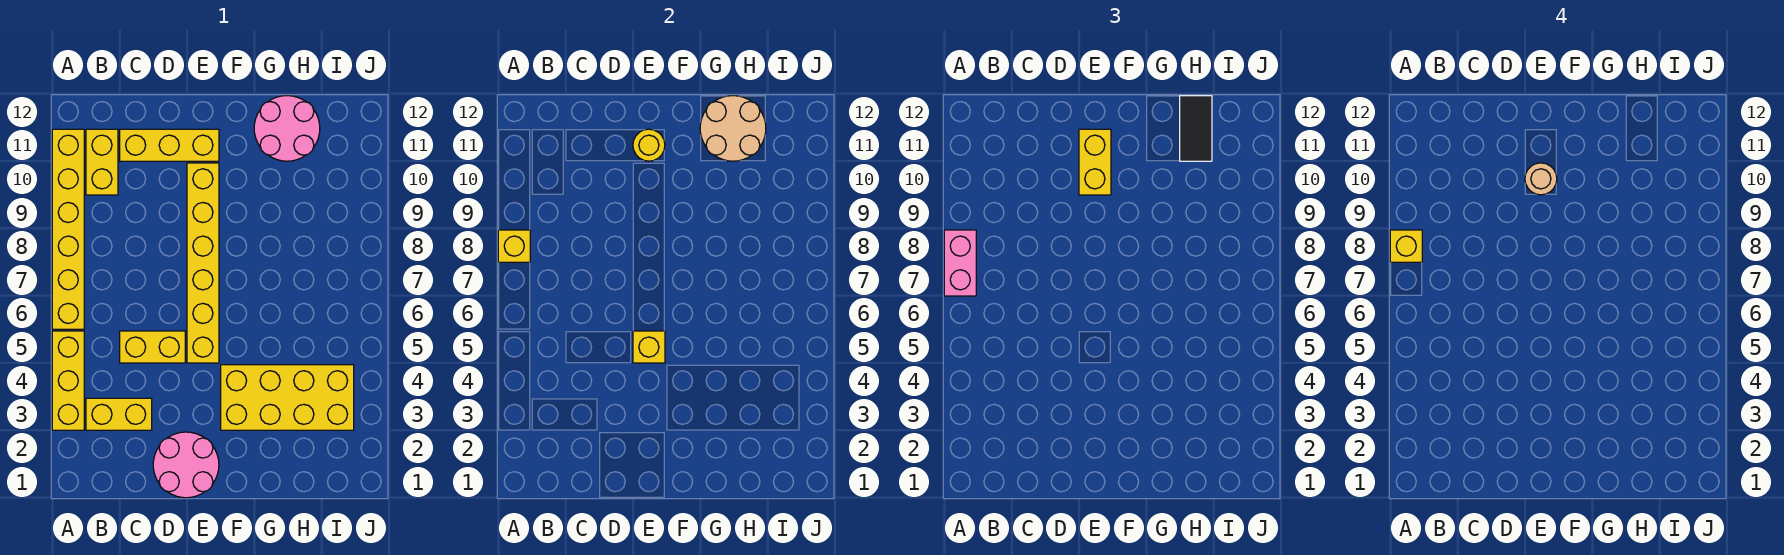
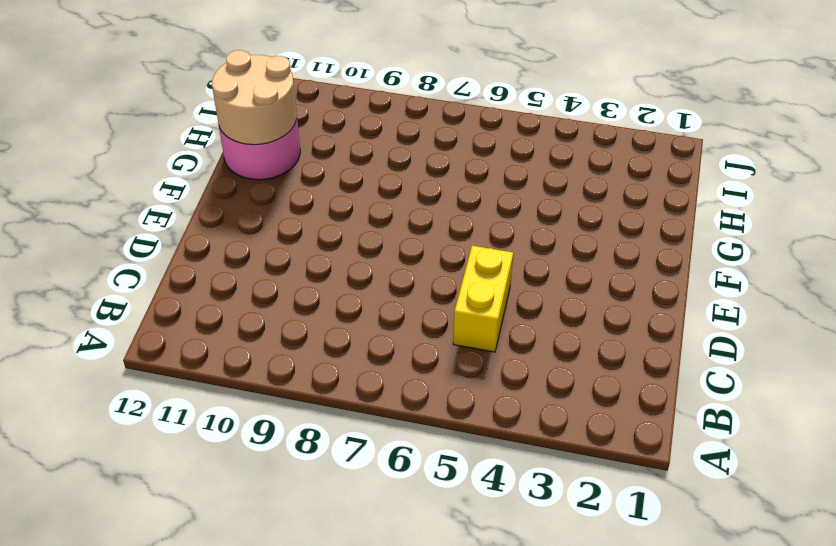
none -> yellow brick A3:A5 level 1
none -> yellow brick A6:A11 level 1
none -> yellow brick B3:C3 level 1

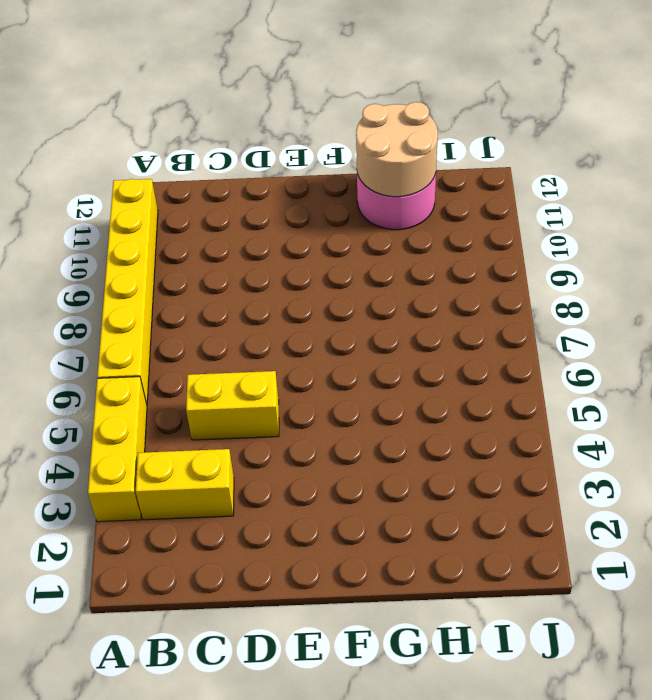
none -> yellow brick B10:B11 level 1
none -> yellow brick C11:E11 level 1
none -> pink round brick D1:E2 level 1

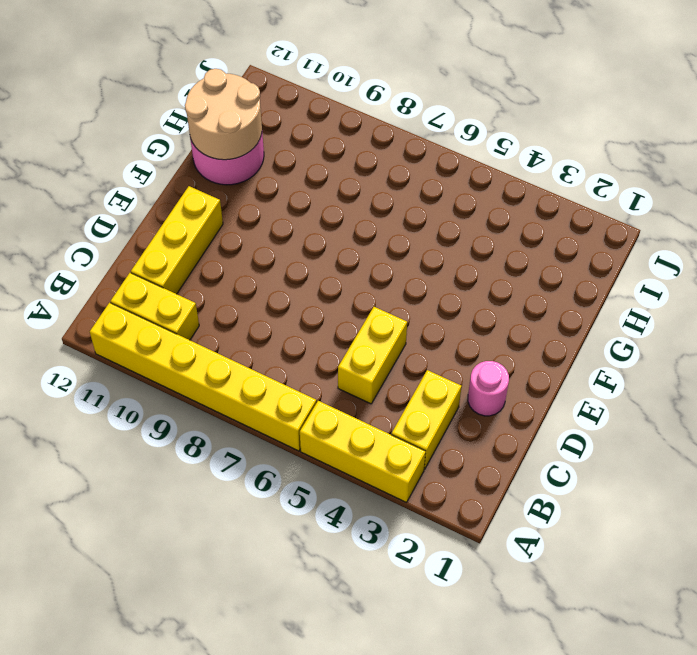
pink round brick D2 level 1 -> pink round brick D1:E2 level 1
none -> yellow brick E5:E10 level 1
none -> yellow brick F3:I4 level 1
none -> yellow brick A8 level 2

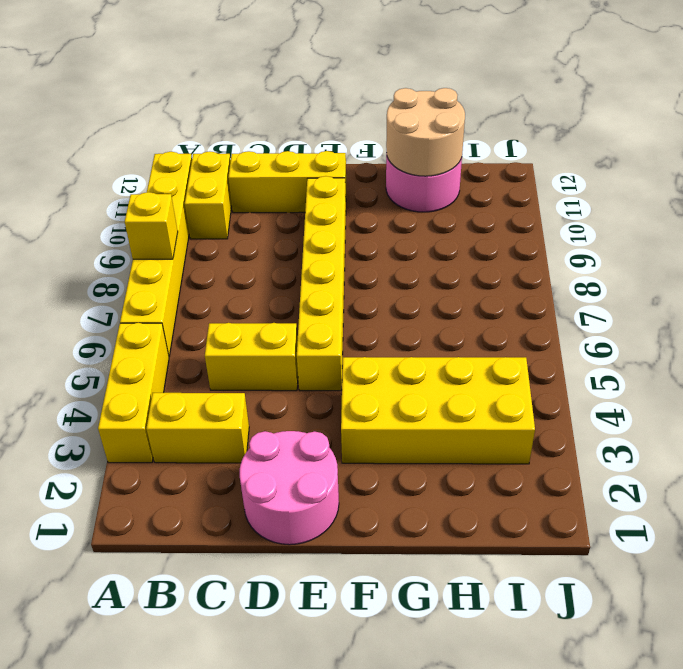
none -> yellow brick E5 level 2
none -> yellow round brick E11 level 2
none -> pink brick A7:A8 level 3

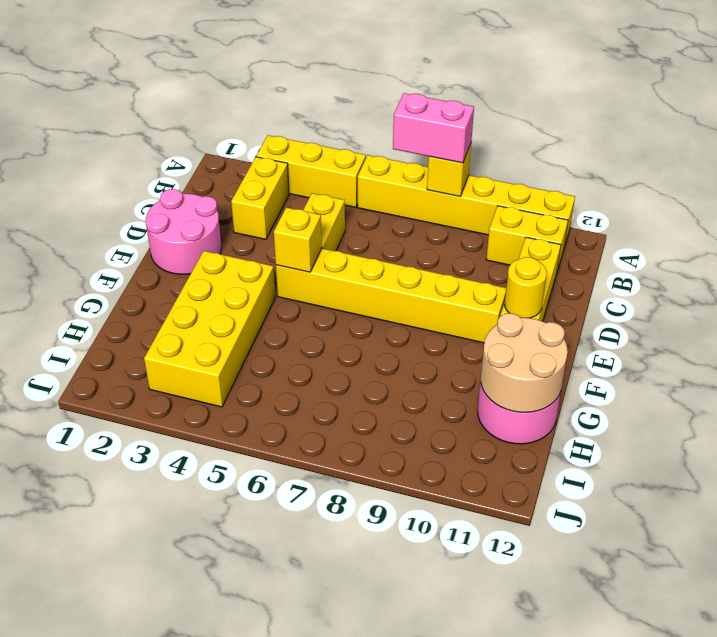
none -> yellow brick E10:E11 level 3
none -> black tile H11:H12 level 3
none -> yellow brick A8 level 4

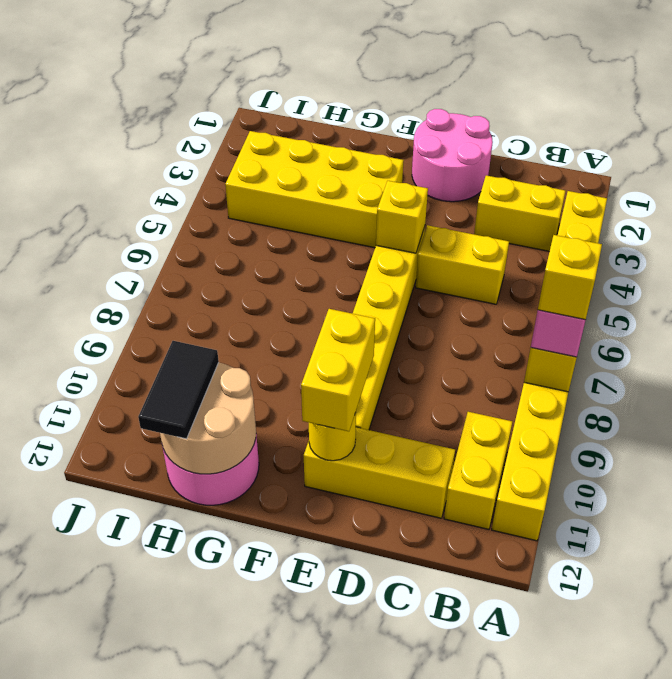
none -> tan round brick E10 level 4

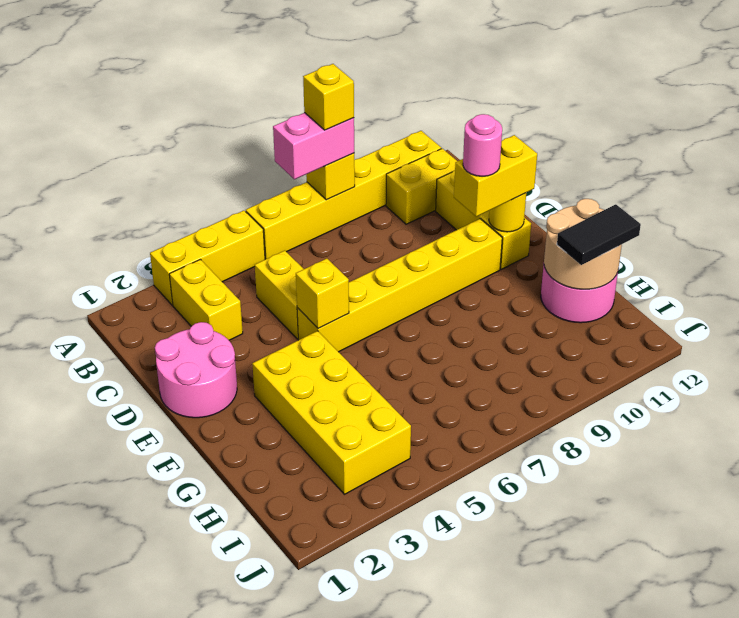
pink round brick E10 level 4 -> tan round brick E10 level 4

